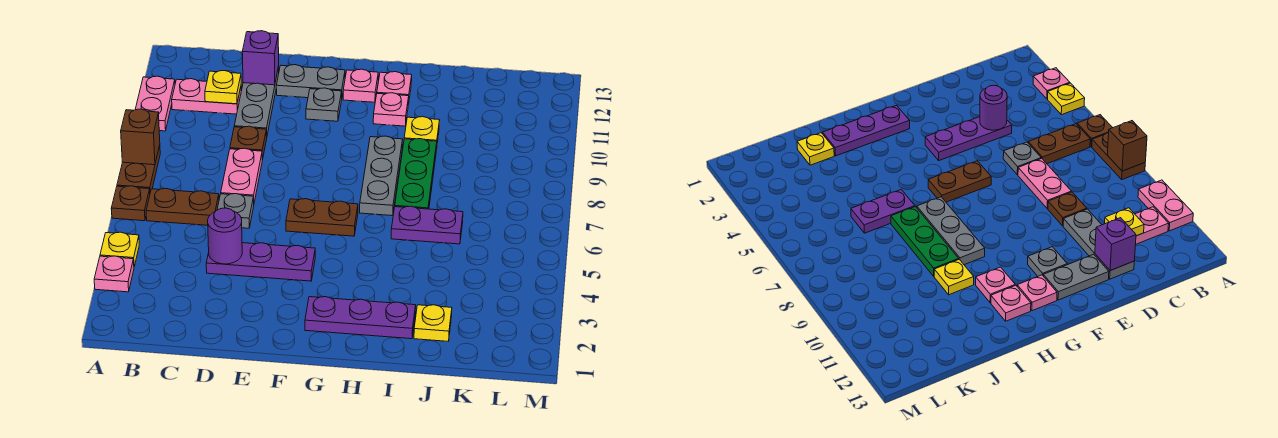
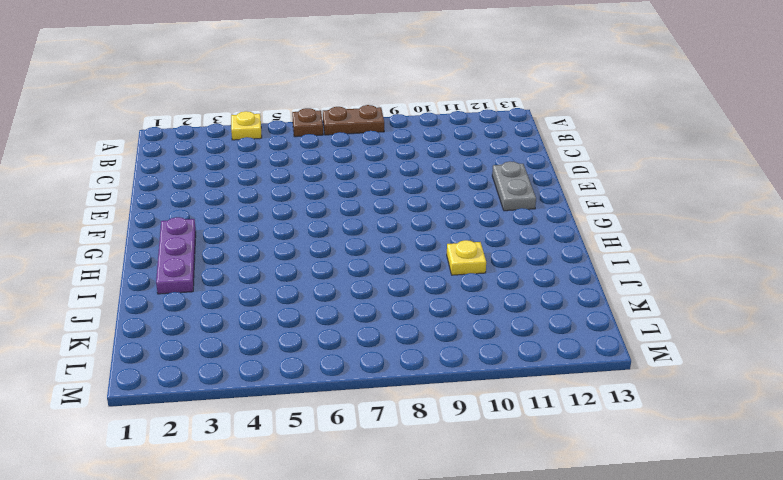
none -> pink plate A3 level 1
none -> pink plate A10:A11 level 1
none -> brown plate B6:C6 level 1

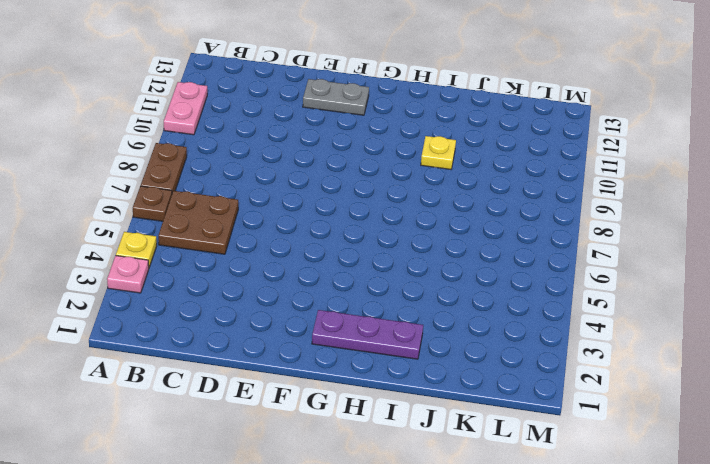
brown plate B5:C6 level 1 -> brown plate B6:C6 level 1
none -> pink plate B11:C11 level 1
none -> purple plate D4:F4 level 1
none -> grey plate D6 level 1

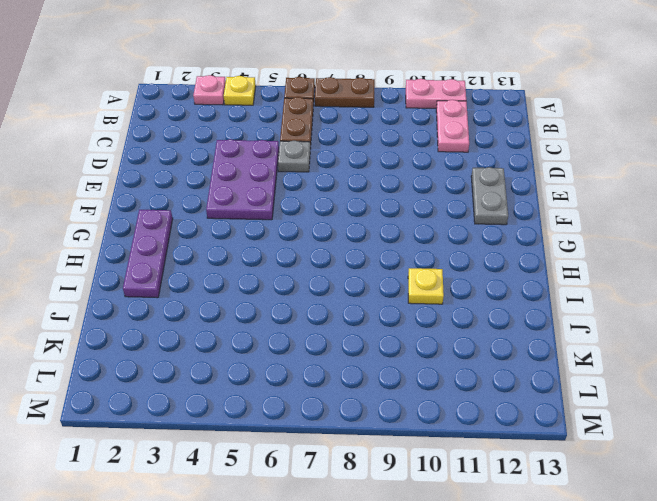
purple plate D4:F5 level 1 -> purple plate D4:F4 level 1
none -> pink plate D7:D8 level 1
none -> brown plate D9 level 1
none -> grey plate D10:D12 level 1

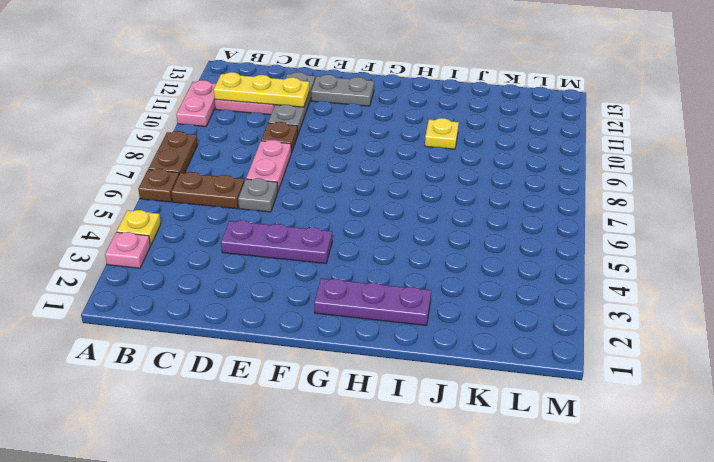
yellow plate B11:D11 level 2 -> yellow plate C11 level 2
none -> brown plate F6:G6 level 1
none -> grey plate F11 level 1
none -> pink plate G12 level 1

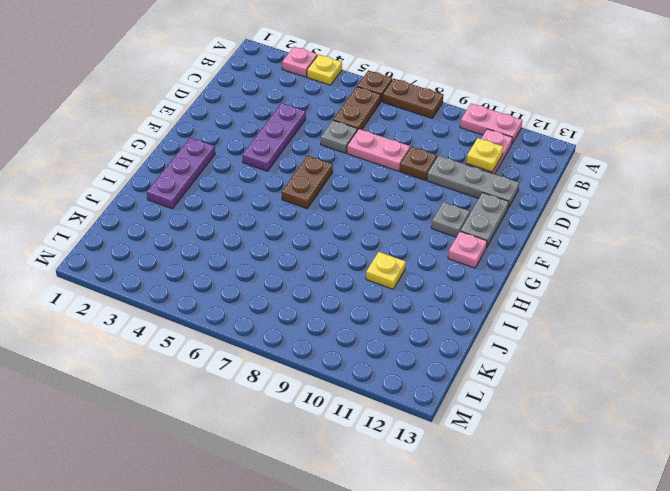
none -> grey plate H7:H9 level 1
none -> pink plate H11 level 1
none -> pink plate H12 level 1

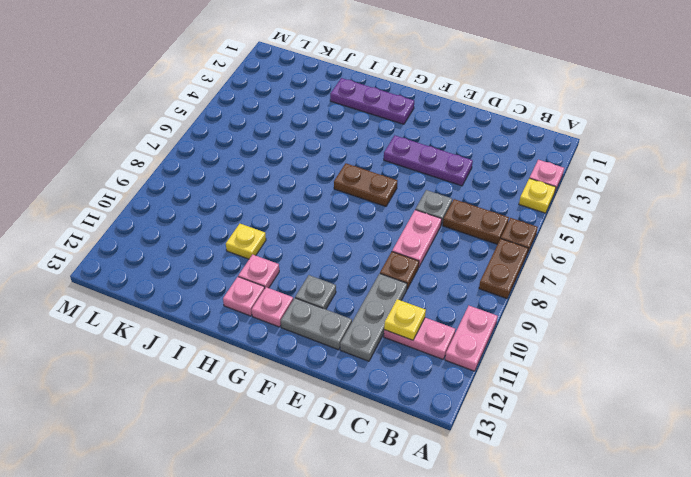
none -> grey plate H7:H9 level 1
none -> purple plate I6:J6 level 1
none -> green plate I7:I9 level 1

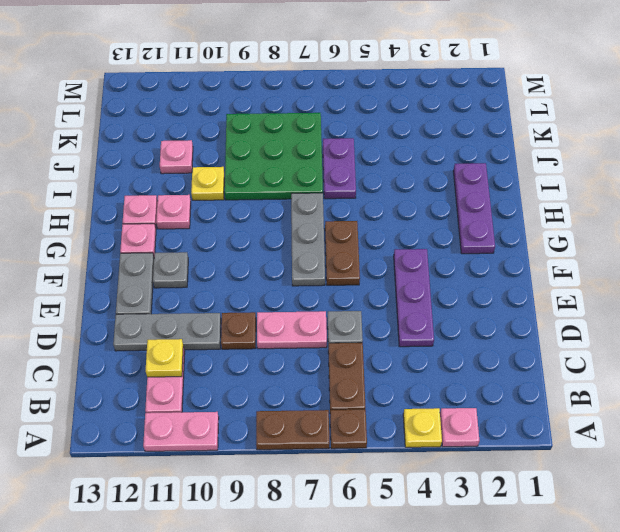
grey plate F7:H7 level 1 -> grey plate H7:H9 level 1
green plate I7:K9 level 1 -> green plate I7:I9 level 1
pink plate J11 level 1 -> none
none -> yellow plate J2 level 1
none -> brown brick A8 level 2
none -> purple round brick D4 level 2

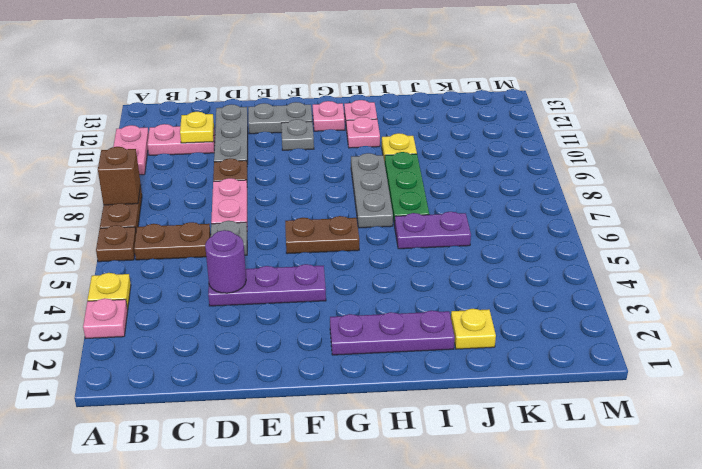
none -> purple brick D12 level 2

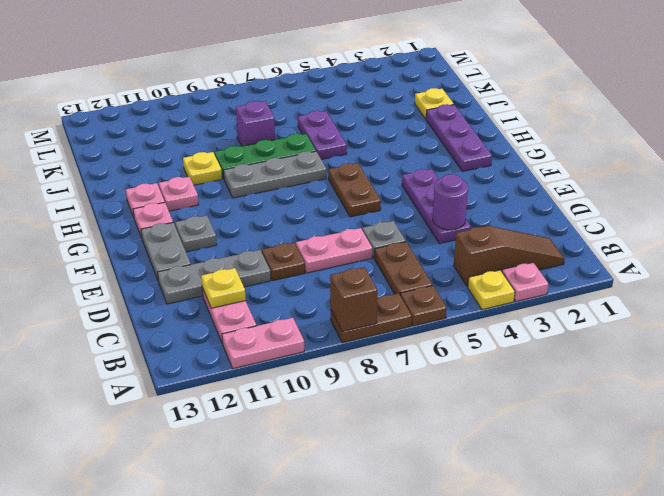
brown slope B2:B4 level 1 top 4 -> none
purple brick J8 level 1 -> purple brick D12 level 2

